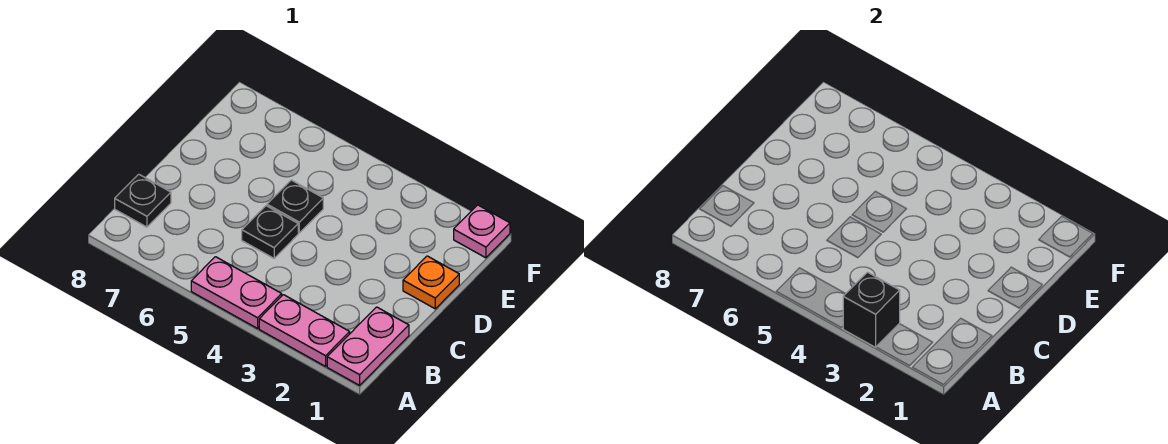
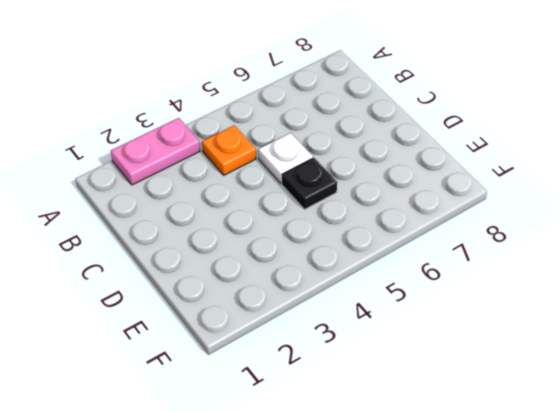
orange plate B4 level 1 -> orange plate D1 level 1
white plate C5 level 1 -> black plate C5 level 1
none -> pink plate A1:B1 level 1
none -> pink plate A4:A5 level 1

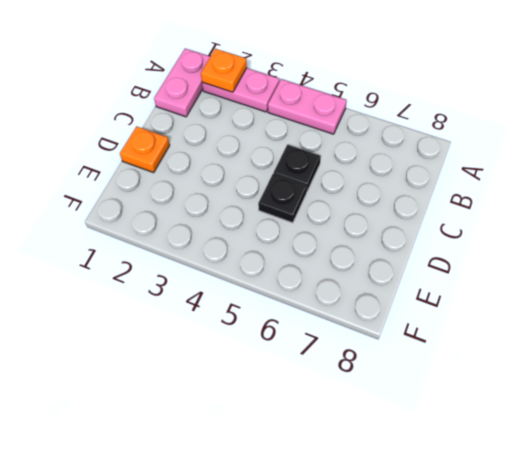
orange plate A2 level 2 -> none
none -> black plate B8 level 1
none -> pink plate F1 level 1

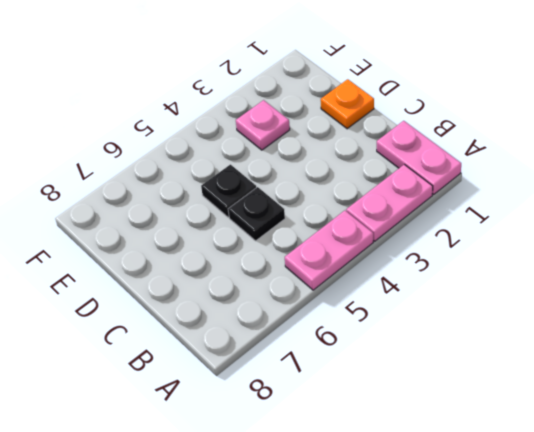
pink plate E3 level 1 -> pink plate F1 level 1
none -> black plate B8 level 1
none -> black brick A3 level 2

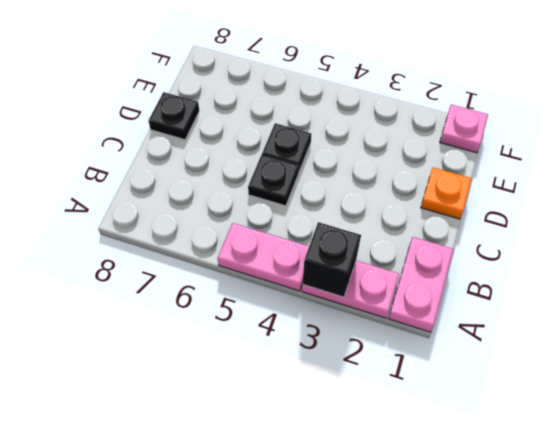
black plate D8 level 1 -> black plate B8 level 1

